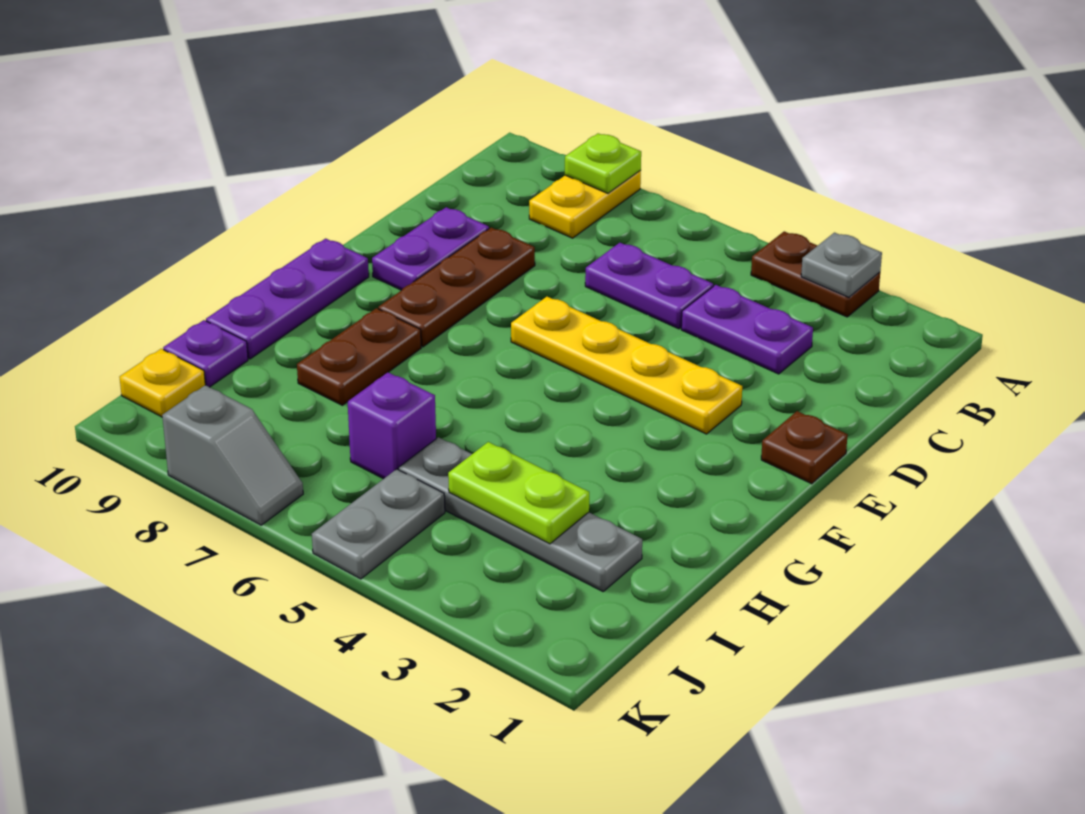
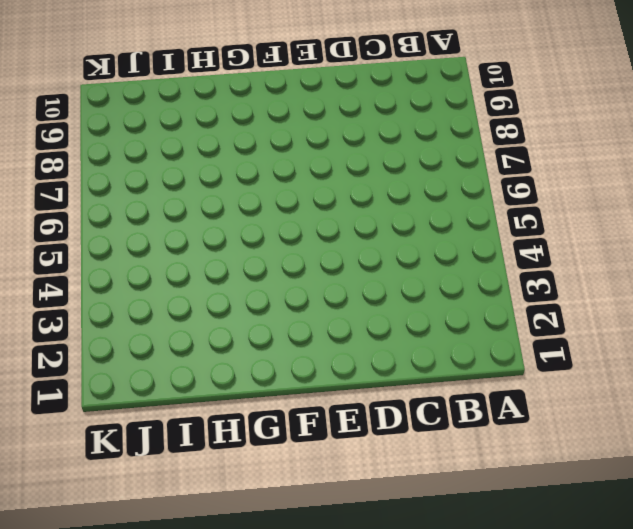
none -> brown plate A3:A4 level 1
none -> yellow plate A8:B8 level 1
none -> purple plate C3:C4 level 1

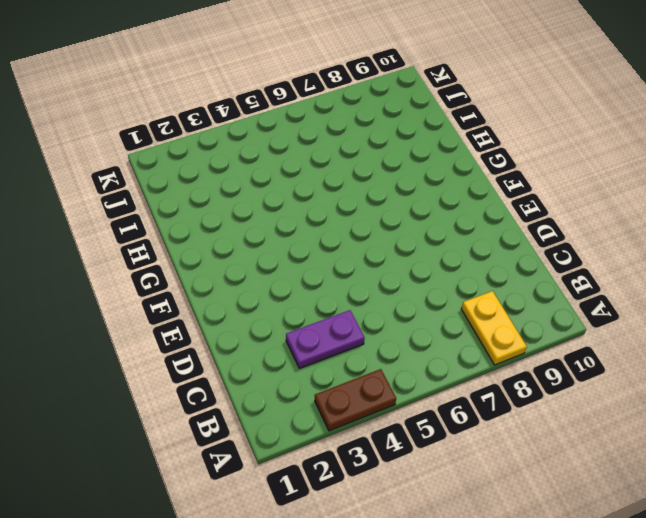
none -> purple plate C5:C6 level 1
none -> brown plate D8:F8 level 1
none -> purple plate D9:E9 level 1

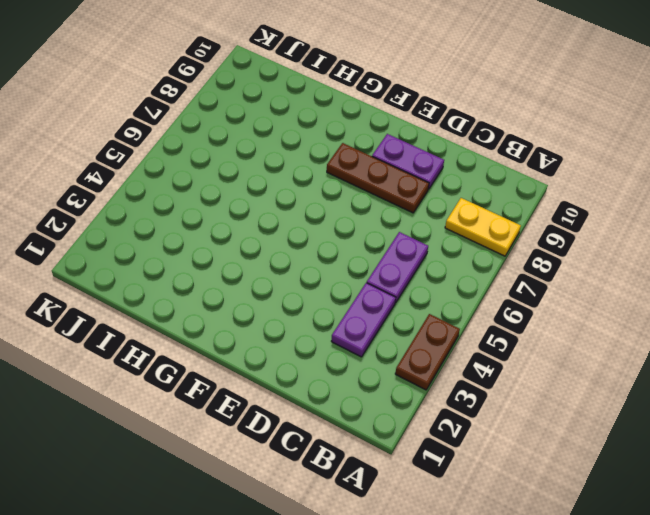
none -> brown plate E1 level 1
none -> yellow plate E3:E6 level 1
none -> purple plate F10:H10 level 1

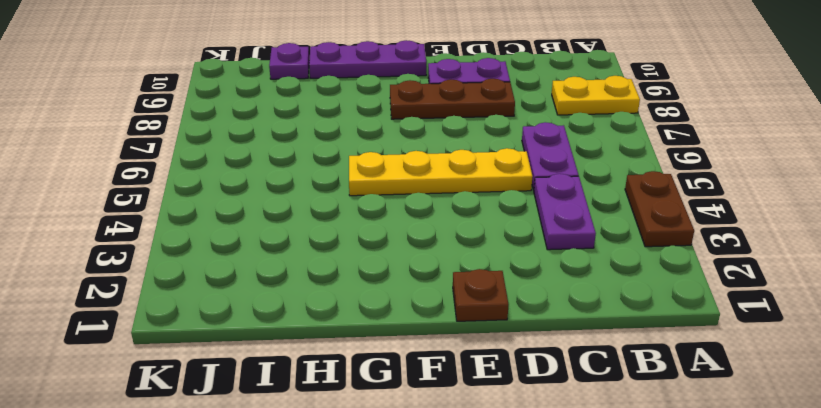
yellow plate D5:G5 level 1 -> yellow plate E3:E6 level 1
none -> brown plate G8:H8 level 1
none -> grey plate I2:I5 level 1
none -> purple brick I6 level 1

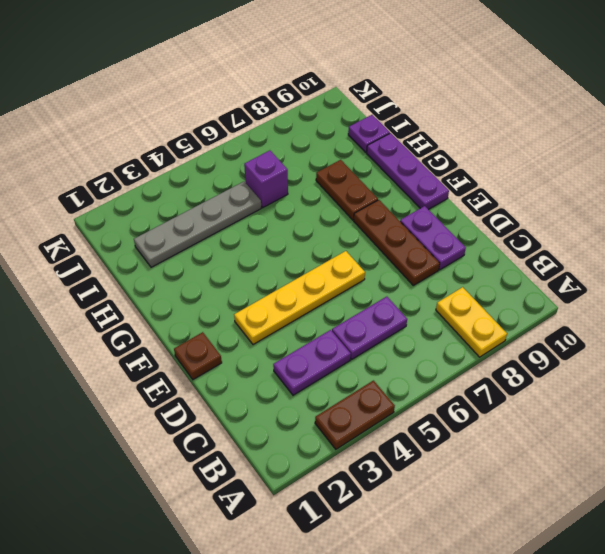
none -> grey plate J5:K5 level 1
none -> yellow plate J10 level 1
none -> grey slope K7:K8 level 1 top 8

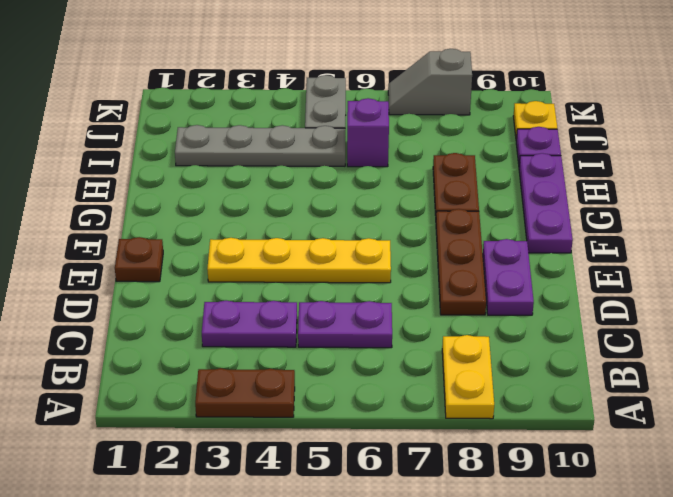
none -> grey plate A3 level 2
none -> lime plate A8 level 2
none -> lime plate I3:I4 level 2

